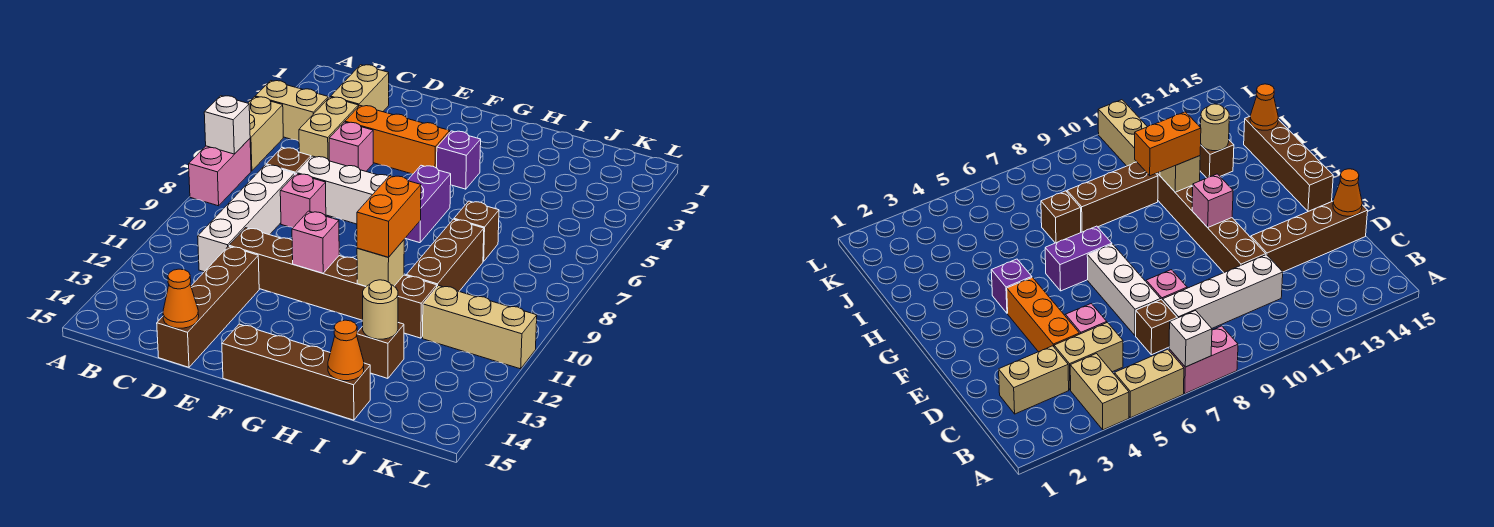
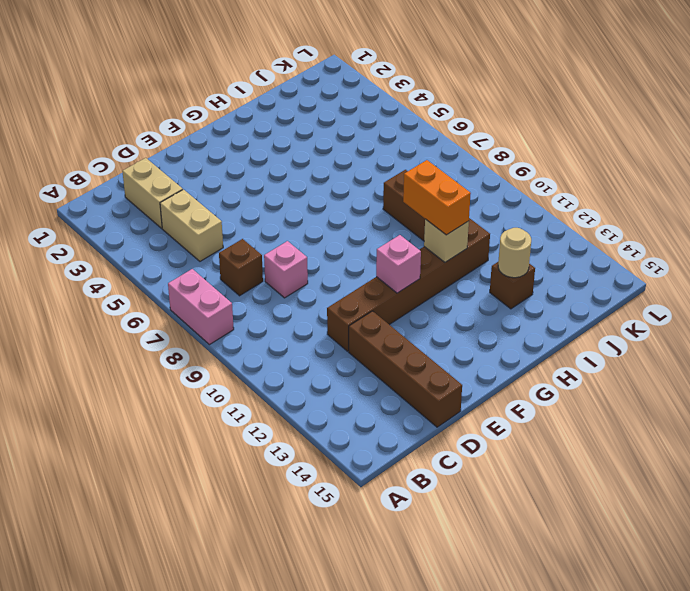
none -> tan brick A4:B4 level 1
none -> tan brick A5:A6 level 1
none -> white brick C8:C11 level 1

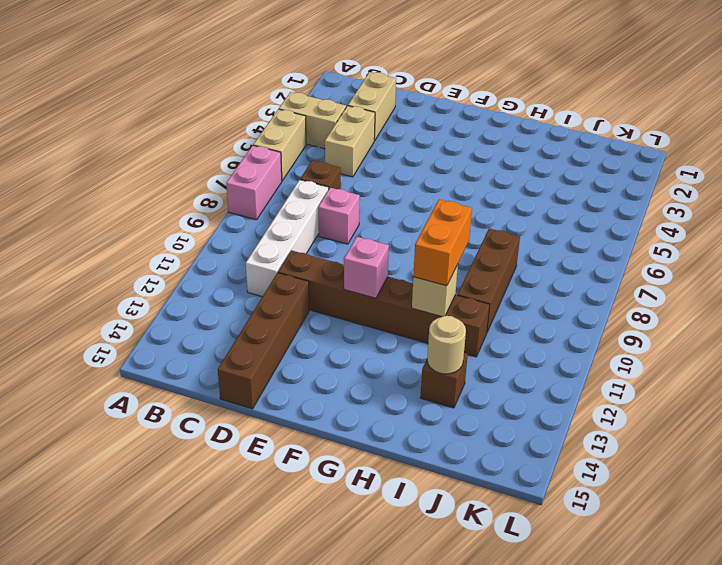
none -> orange brick D4:F4 level 1
none -> pink brick D5 level 1
none -> white brick D7:F7 level 1

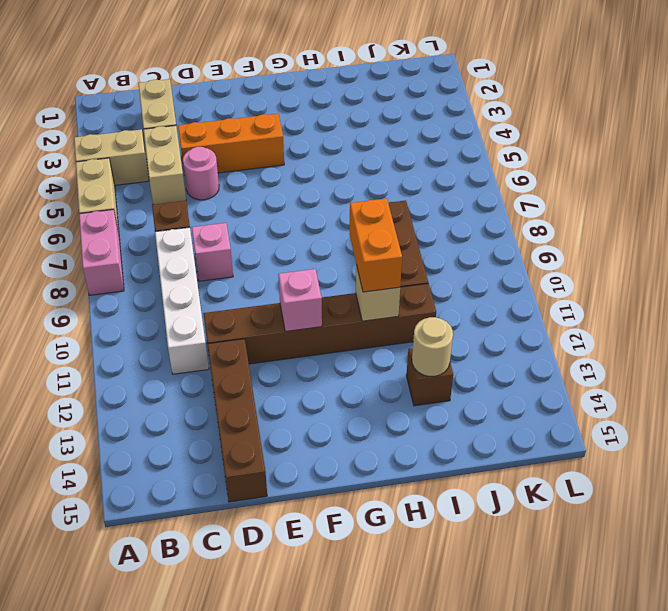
pink round brick D5 level 1 -> pink brick D5 level 1
none -> white brick D7:F7 level 1
none -> brown brick F15:I15 level 1
none -> purple brick G4 level 1

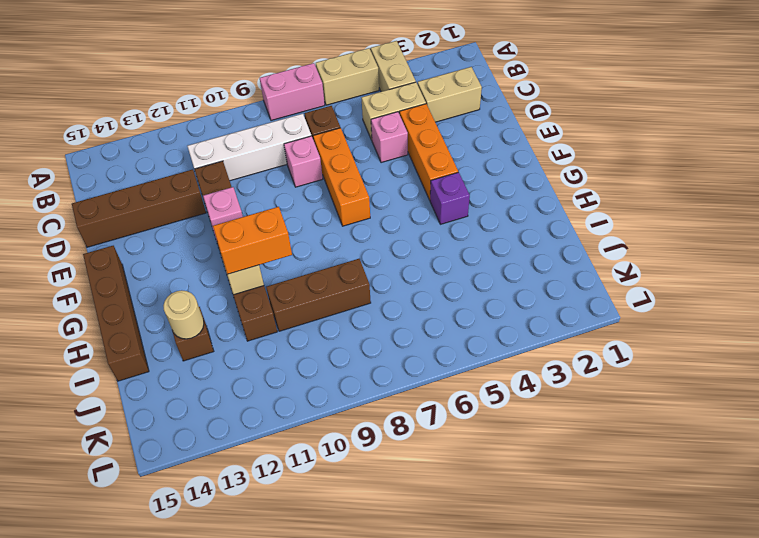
orange brick D7:F7 level 1 -> white brick D7:F7 level 1
none -> purple brick G6:G7 level 1
none -> brown brick I7 level 1
none -> tan brick J11:L11 level 1

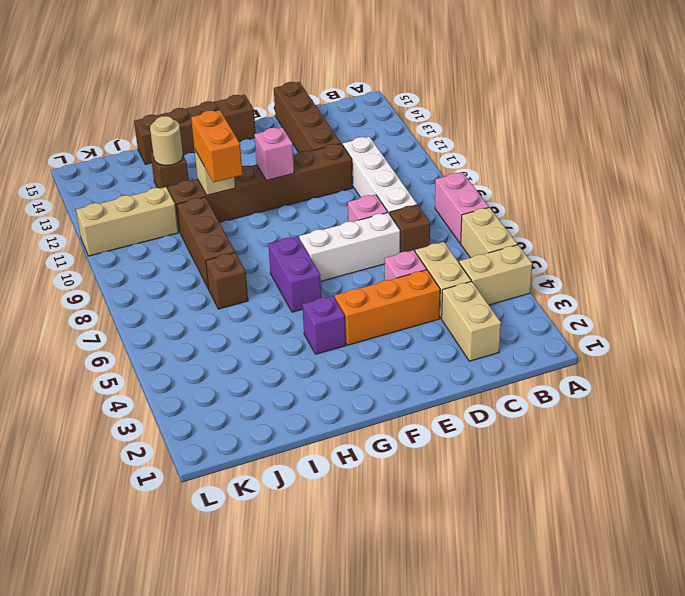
none -> white brick A7 level 2
none -> orange cone D15 level 2
none -> orange cone I15 level 2

